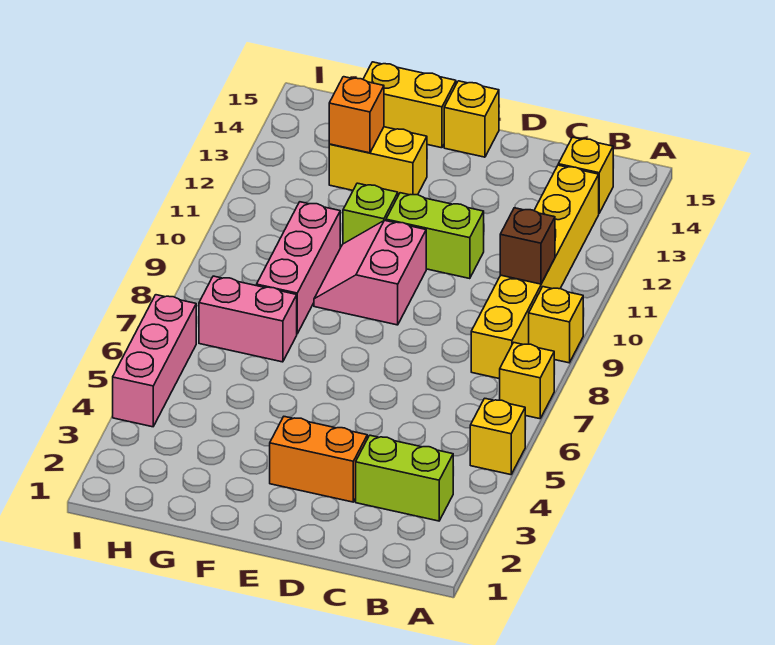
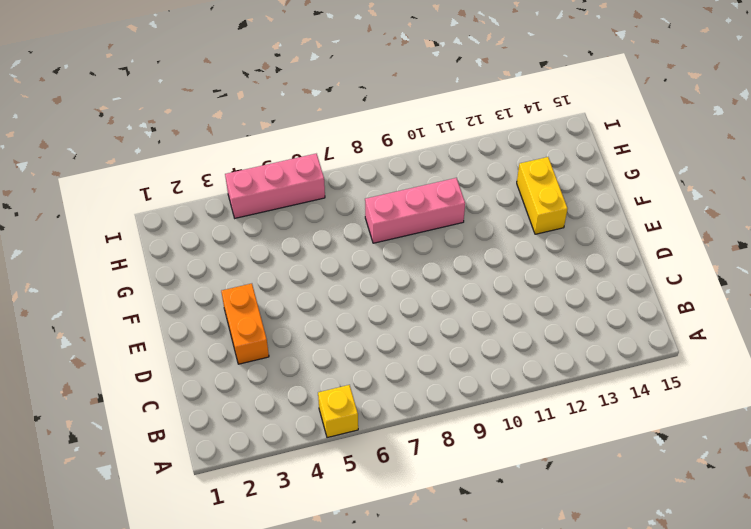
none -> yellow brick A7 level 1
none -> yellow brick A9 level 1
none -> lime brick B3:C3 level 1

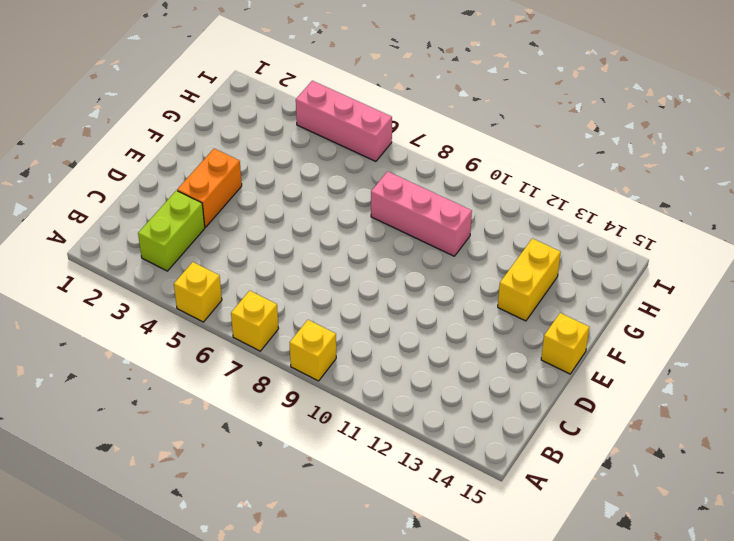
none -> yellow brick B8:B13 level 1
none -> yellow brick B14 level 1
none -> lime brick D11:E11 level 1

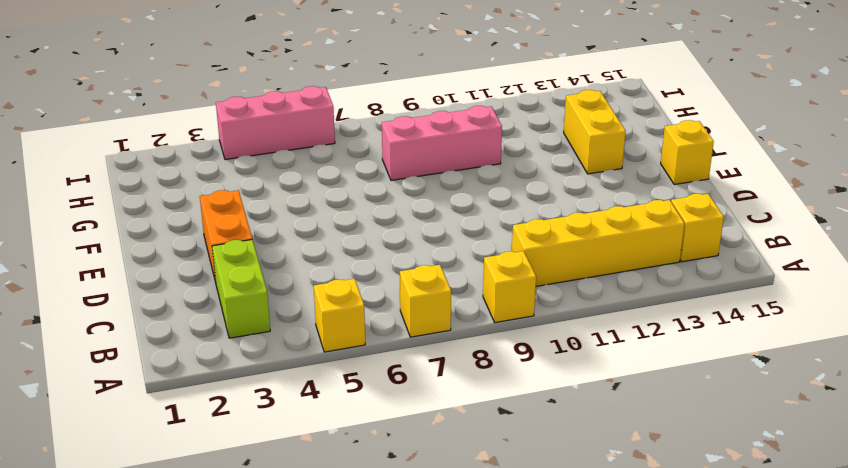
yellow brick B10:B13 level 1 -> yellow brick B8:B13 level 1
none -> lime brick D11:E11 level 1
none -> pink slope E9:F10 level 1 top E
none -> lime brick F11 level 1

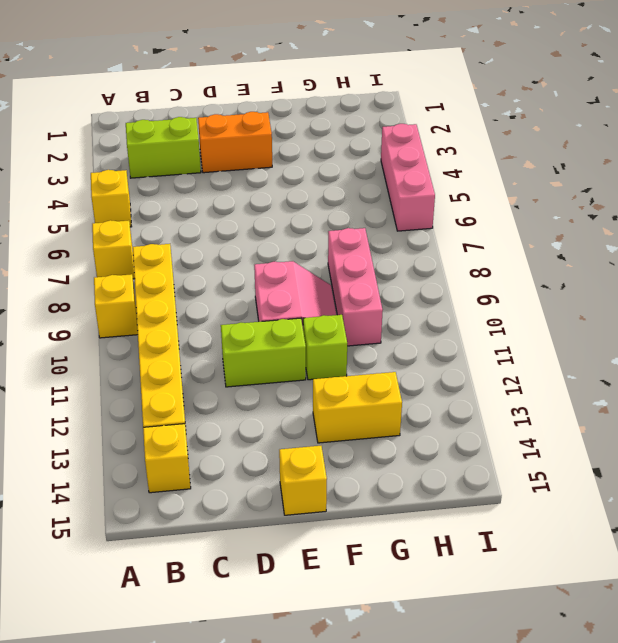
none -> yellow brick F15:G15 level 1
none -> pink brick G7:H7 level 1
none -> brown brick B10 level 2

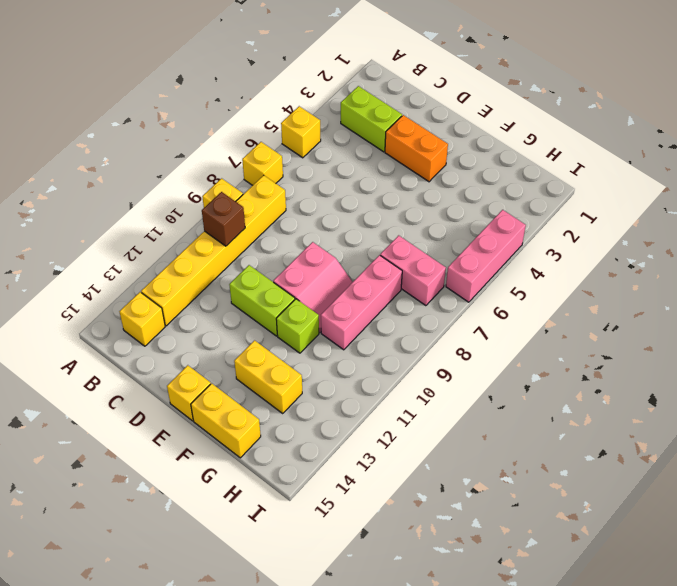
none -> orange brick G13 level 2

